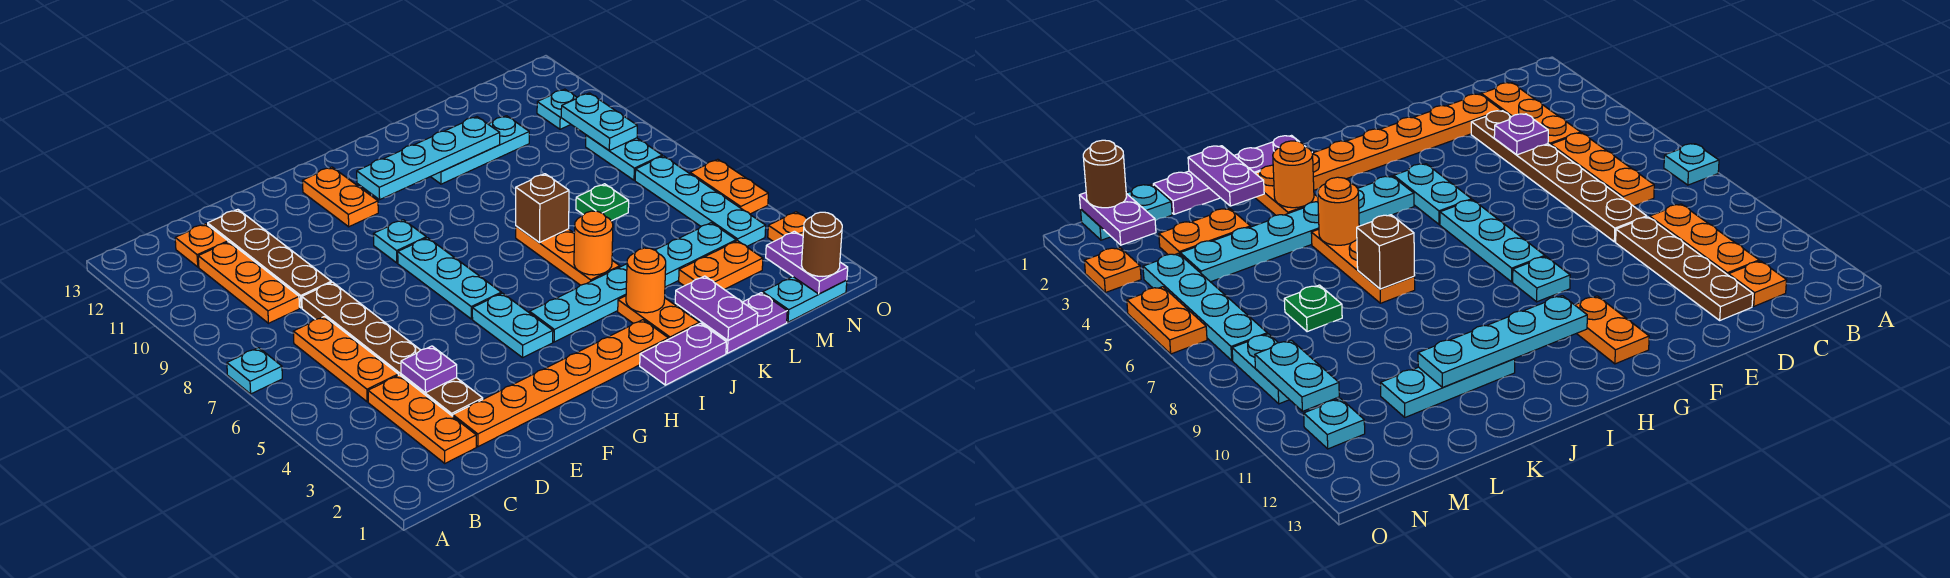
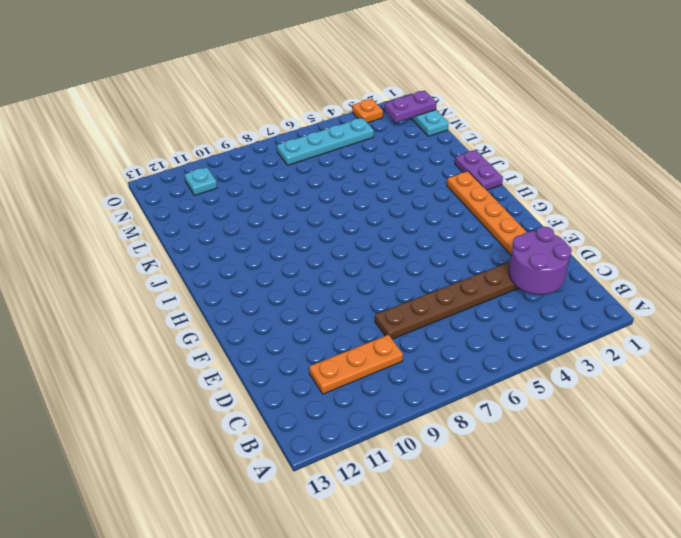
purple round brick C2:D3 level 2 -> none
none -> cyan plate A7 level 1
none -> orange plate C2:C4 level 1
none -> orange plate C5:C7 level 1
none -> orange plate C12 level 1

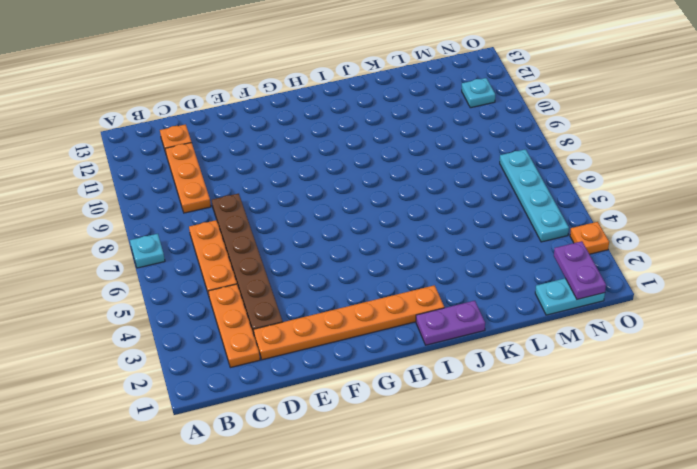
none -> brown plate D9:D12 level 1
none -> cyan plate G4:G5 level 1
none -> cyan plate G6:G8 level 1
none -> cyan plate G9 level 1

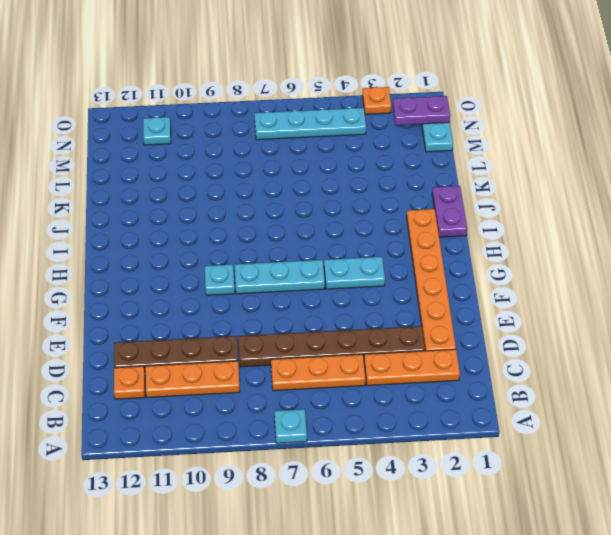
none -> orange plate G11:G12 level 1
none -> cyan plate H4:M4 level 1
none -> orange plate J2:J3 level 1
none -> orange plate J5:J7 level 1

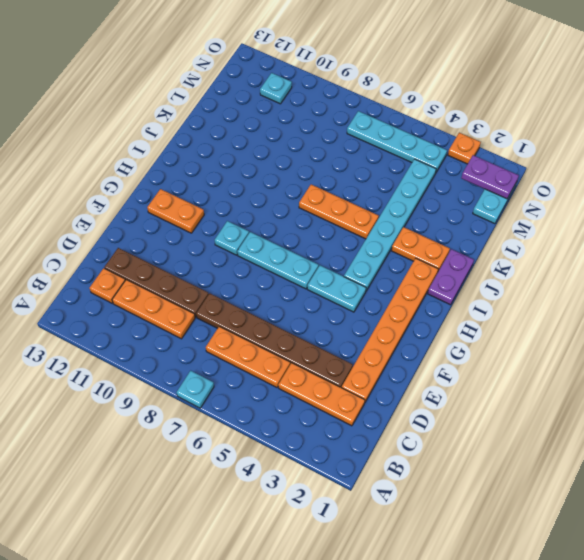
none -> cyan plate J11:L11 level 1
none -> purple plate K1:L1 level 1
none -> orange plate L3:M3 level 1
none -> green plate L7 level 1

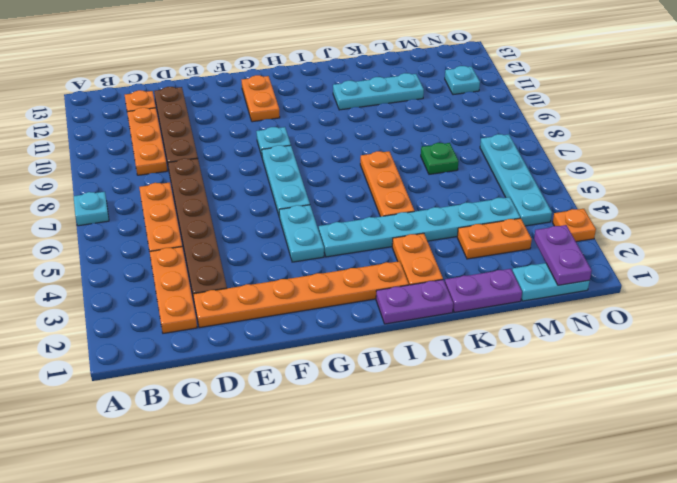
none -> cyan plate N8:N9 level 1
none -> orange plate O5:O6 level 1
none -> purple plate D4 level 2
none -> cyan plate H11:K11 level 2

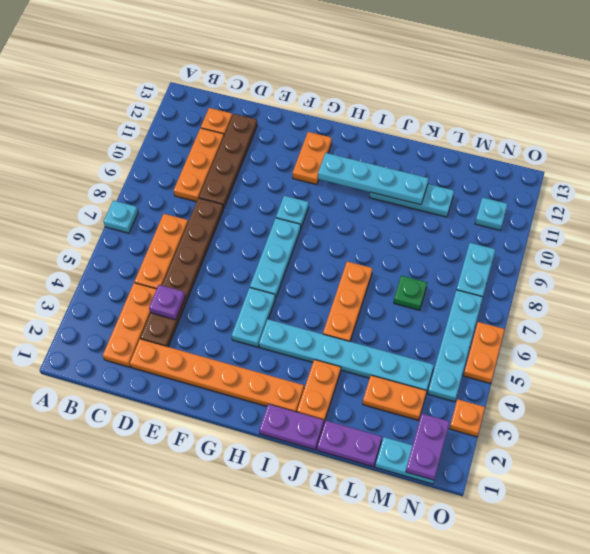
none -> orange round brick J3 level 2
none -> orange round brick J5 level 2
none -> brown brick J7 level 2
none -> purple plate K1:K2 level 2

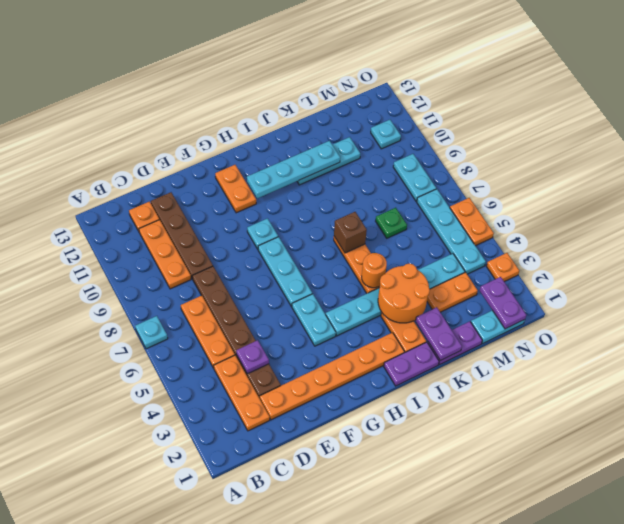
orange round brick J3:K4 level 2 -> orange round brick J3 level 2
none -> cyan plate N9:N10 level 2
none -> brown round brick N1 level 3

